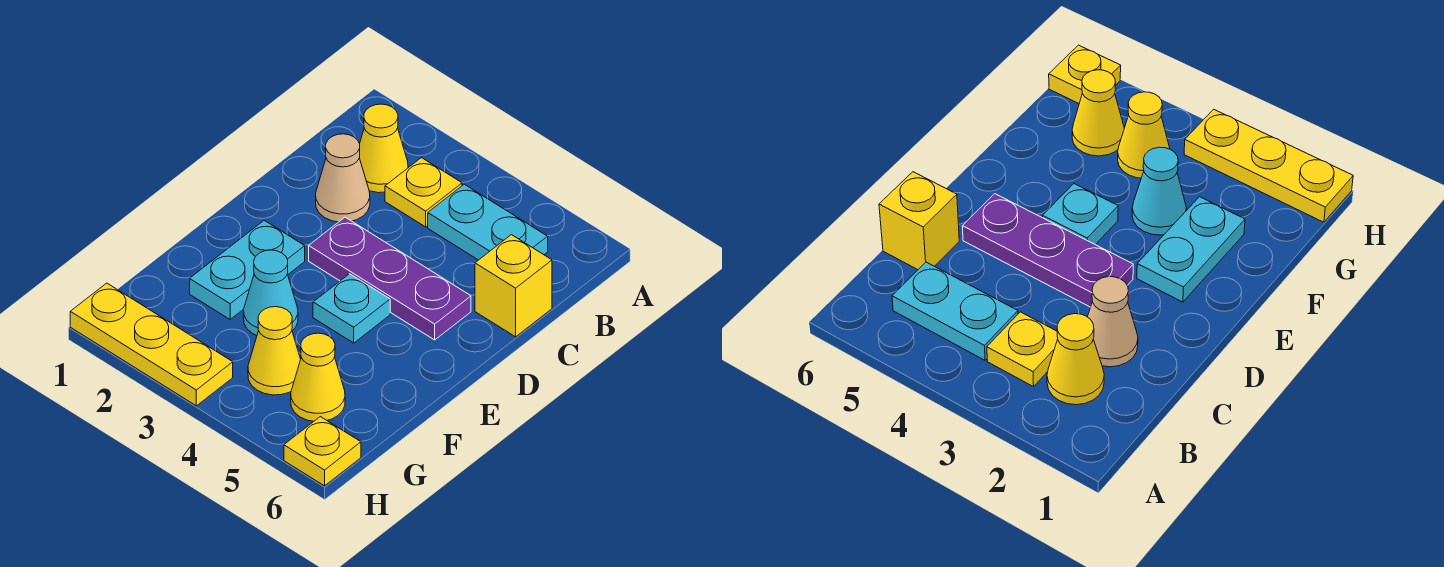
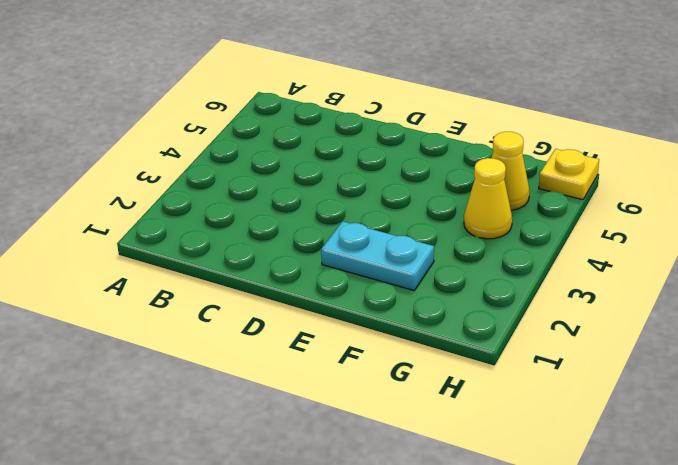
none -> yellow cone B2 level 1
none -> yellow plate B3 level 1
none -> cyan plate B4:B5 level 1

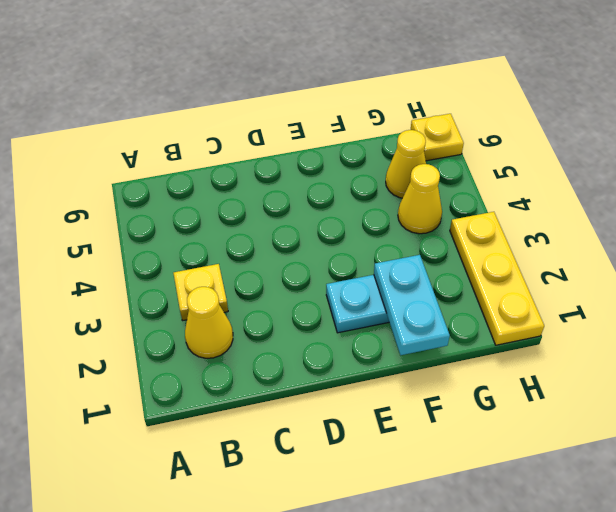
cyan plate F1:F2 level 2 -> cyan plate B4:B5 level 1
none -> tan cone C2 level 1
none -> yellow brick C6 level 1
none -> purple plate D3:D5 level 1

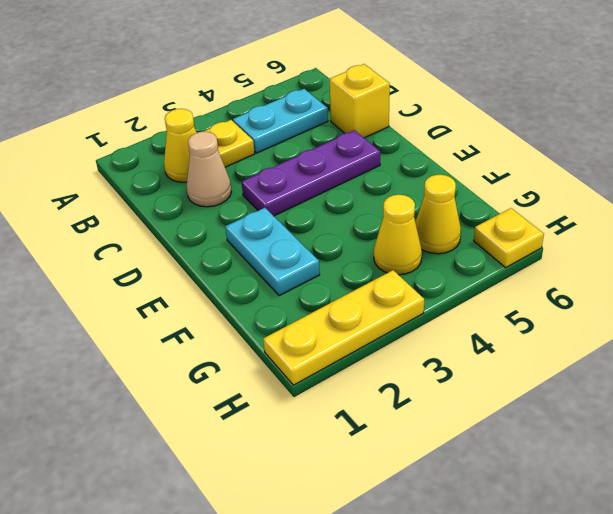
none -> cyan plate E4 level 1
none -> cyan cone F3 level 1

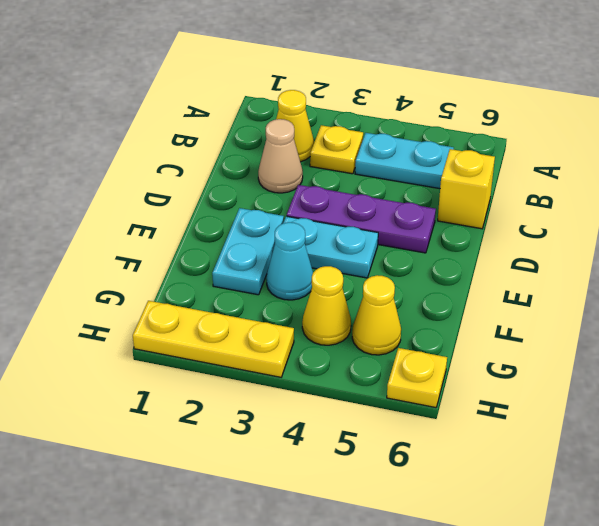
cyan plate E3:E4 level 1 -> cyan plate E4 level 1

